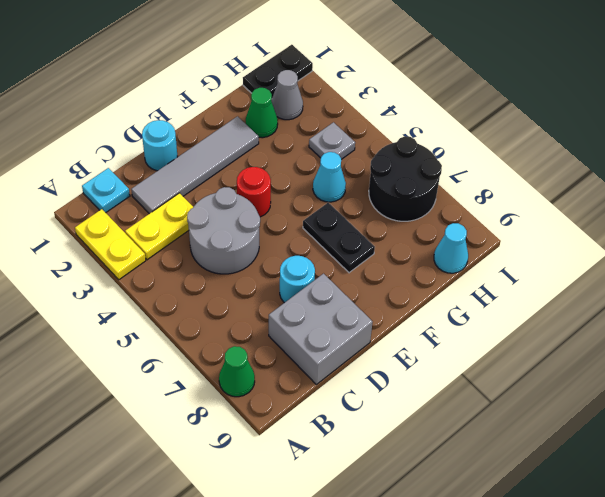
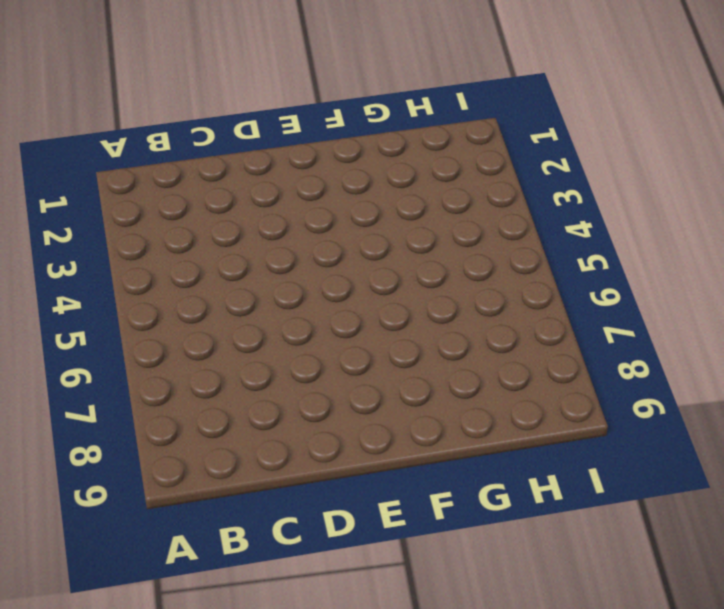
none -> yellow plate A2:A3 level 1
none -> green cone A8 level 1
none -> cyan plate B1 level 1

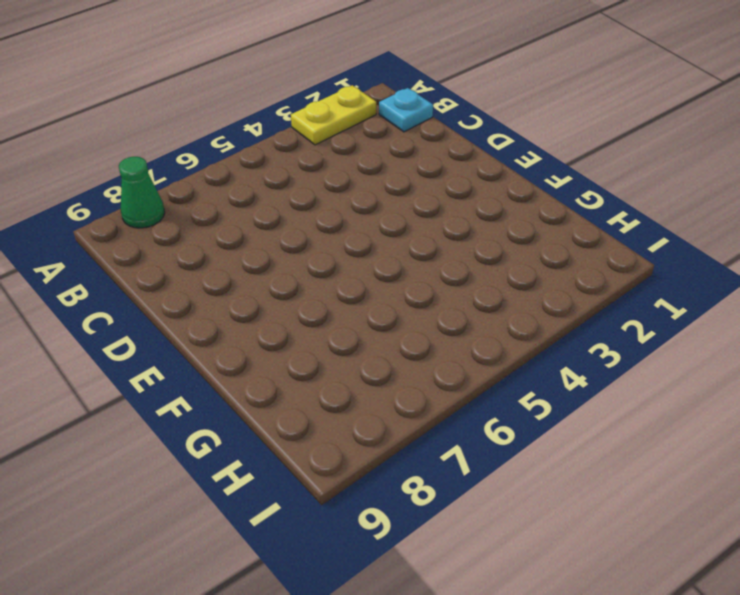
none -> yellow plate B3:C3 level 1
none -> grey tile C2:F2 level 1
none -> grey round brick C4:D5 level 1

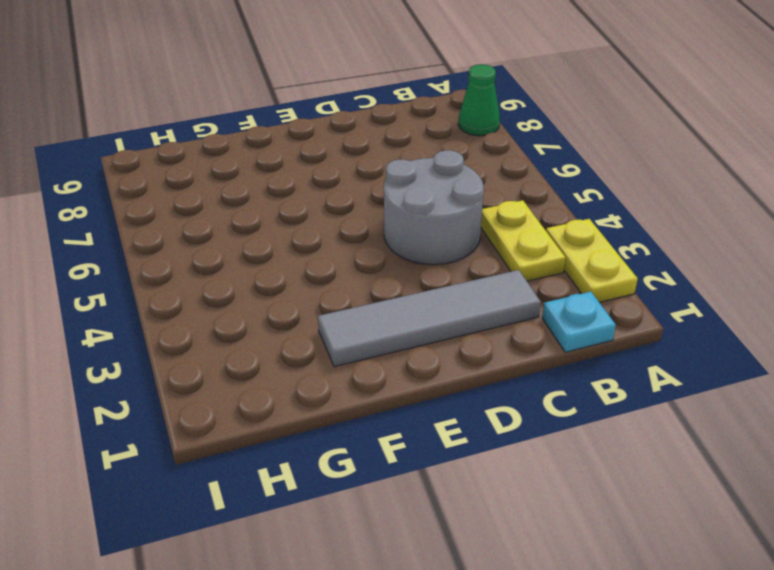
yellow plate B3:B4 level 1 -> yellow plate B3:C3 level 1
none -> grey brick C8:D9 level 1
none -> cyan round brick D1 level 1
none -> cyan round brick D7 level 1

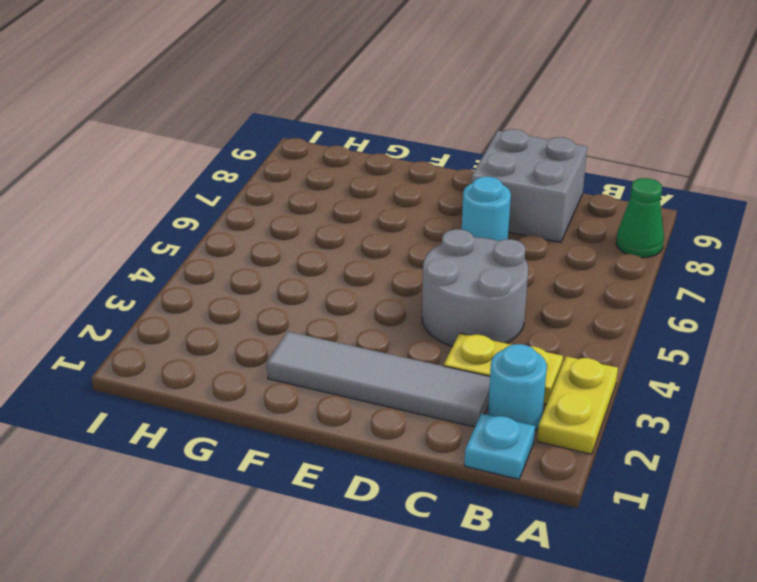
cyan round brick B2 level 1 -> cyan round brick D1 level 1
none -> red round brick E4 level 1
none -> black plate F6:F7 level 1
none -> green cone G2 level 1

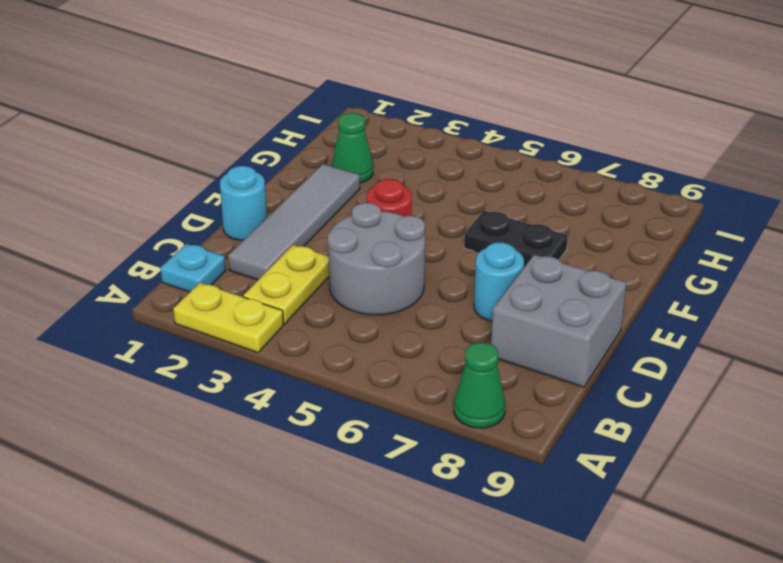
none -> cyan cone G5 level 1
none -> black plate H1:I1 level 1
none -> grey cone H2 level 1

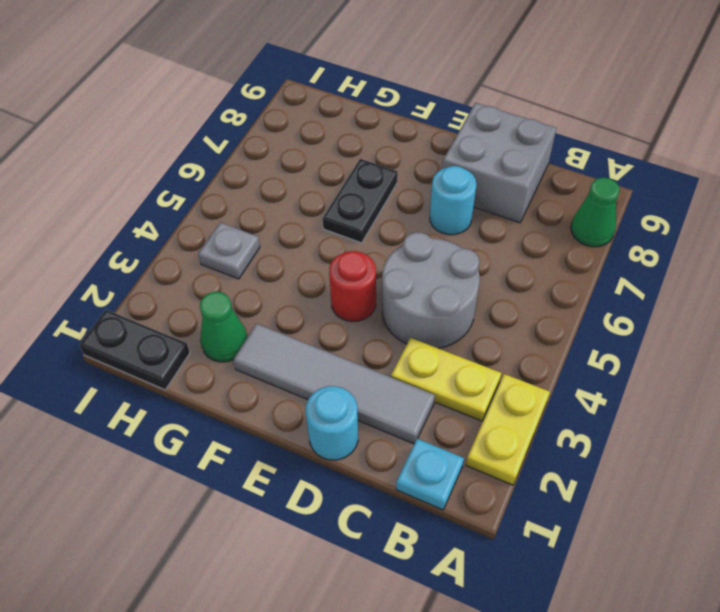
none -> cyan cone G5 level 1
none -> grey cone H2 level 1
none -> black round brick H6:I7 level 1

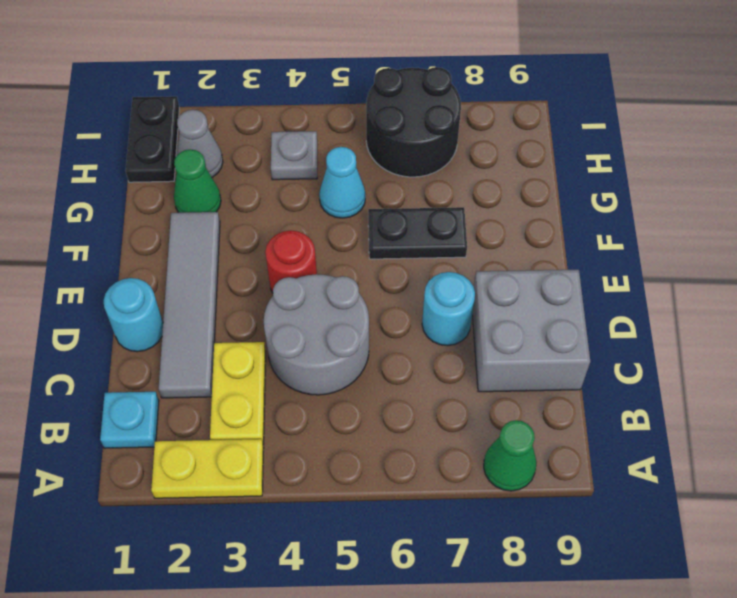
none -> cyan cone H9 level 1

